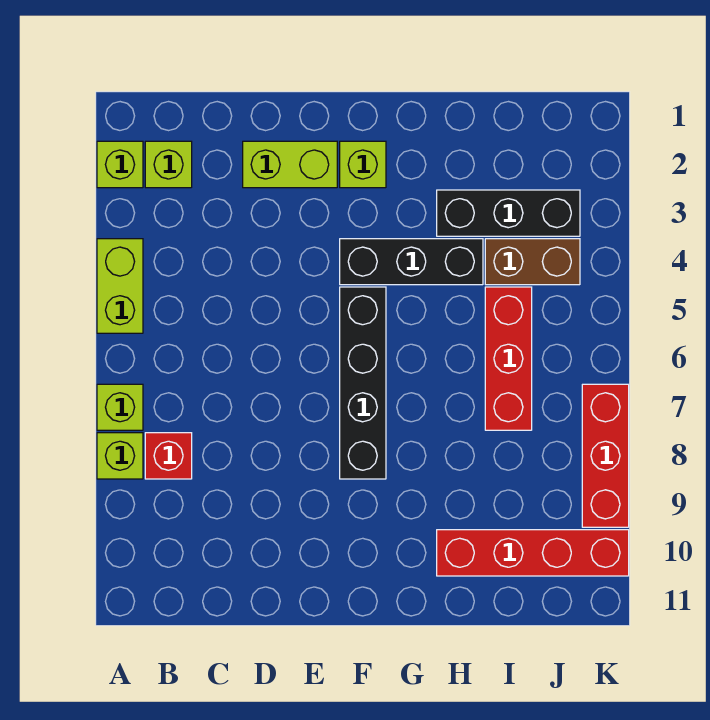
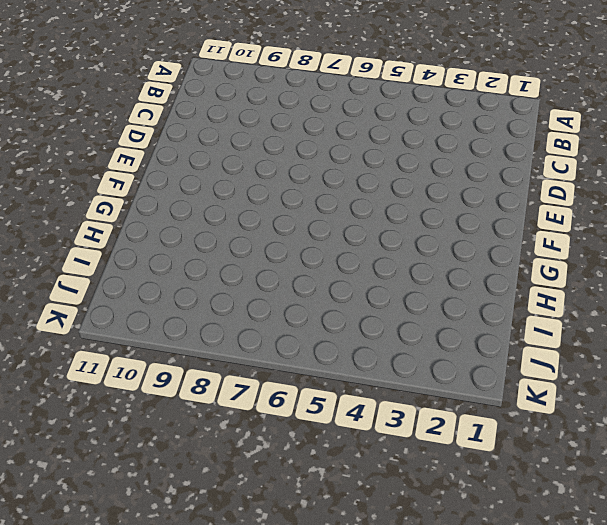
none -> lime brick A2 level 1
none -> lime brick A4:A5 level 1
none -> lime brick A7 level 1

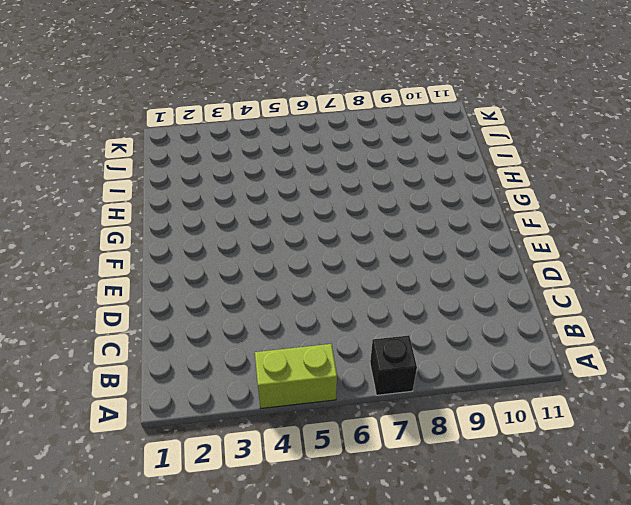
black brick A7 level 1 -> lime brick A7 level 1
none -> lime brick A2 level 1
none -> lime brick A8 level 1
none -> lime brick B2 level 1

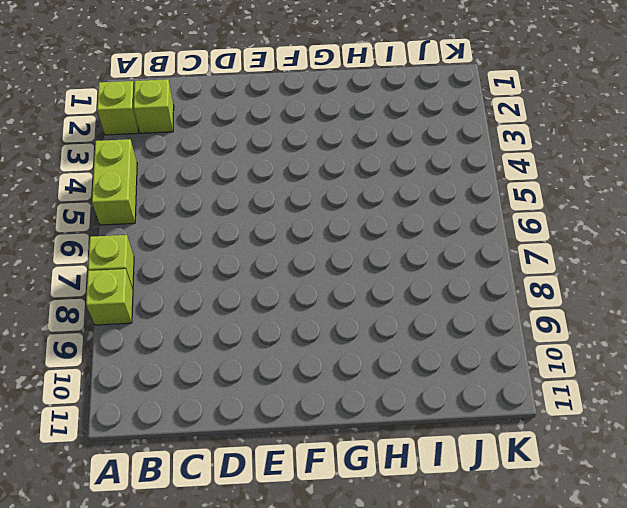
none -> red brick B8 level 1
none -> lime brick D2:E2 level 1
none -> lime brick F2 level 1

